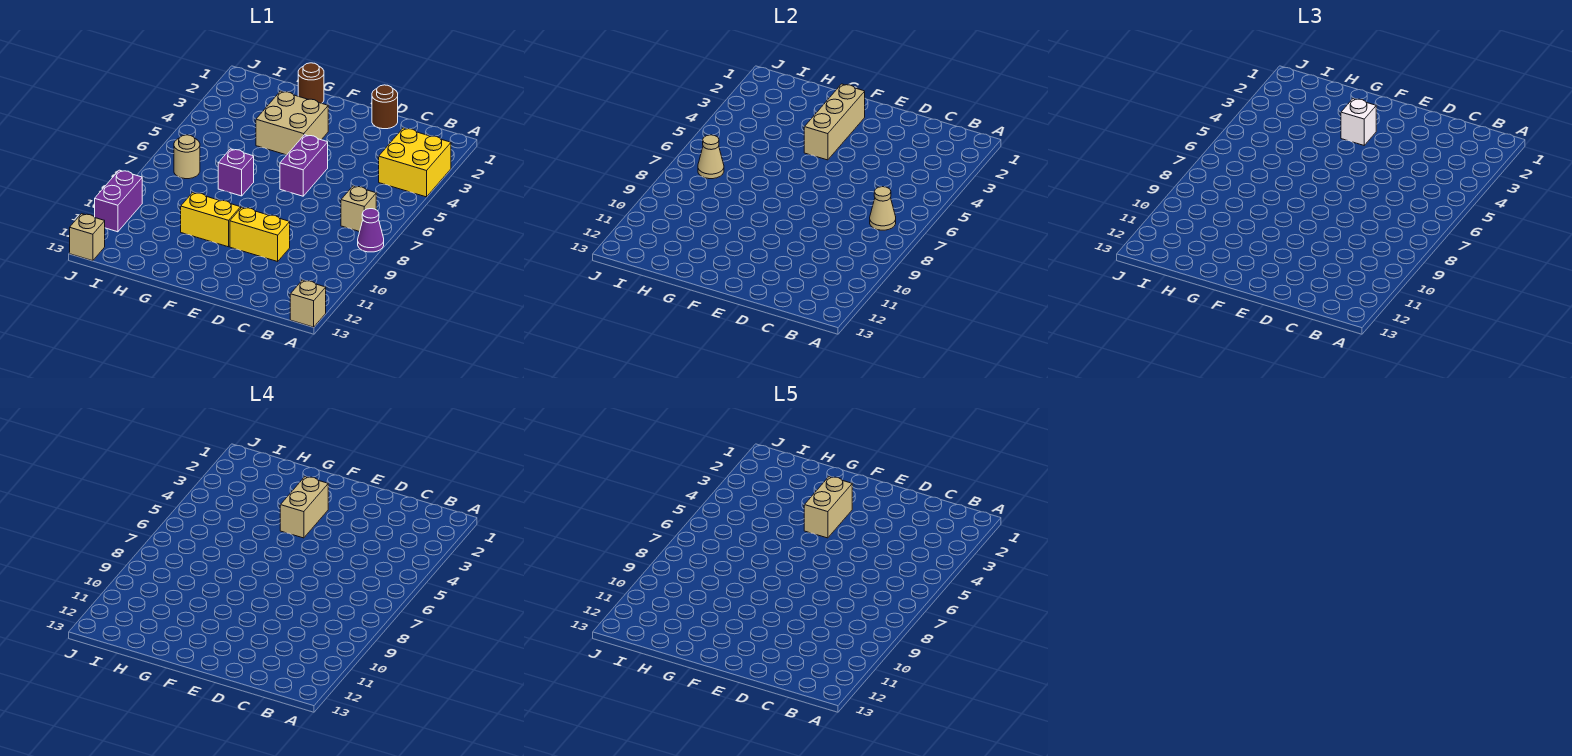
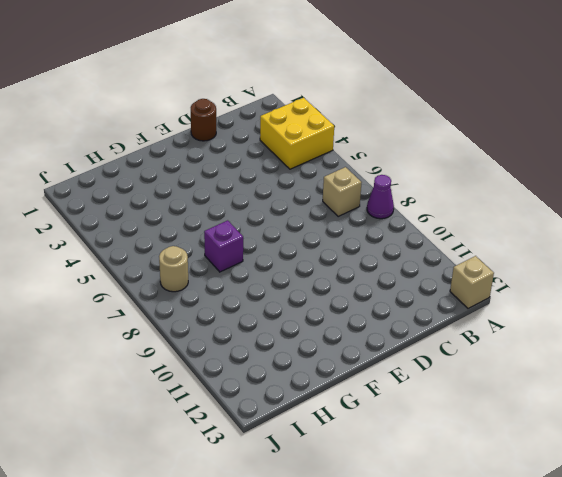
none -> yellow brick D10:E10 level 1
none -> purple brick E5:E6 level 1
none -> tan brick F3:G4 level 1

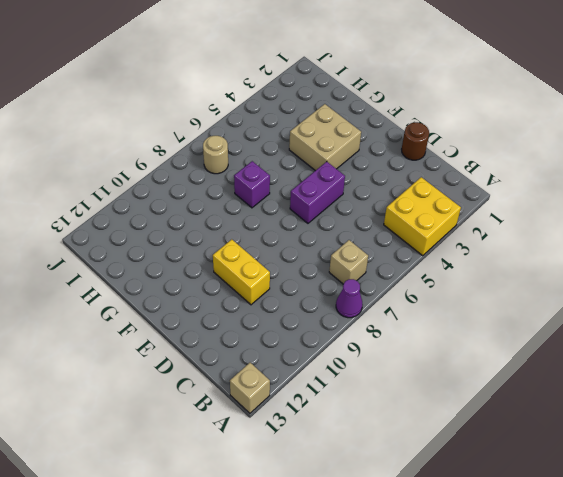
none -> yellow brick F10:G10 level 1
none -> brown round brick G1 level 1
none -> purple brick J10:J11 level 1

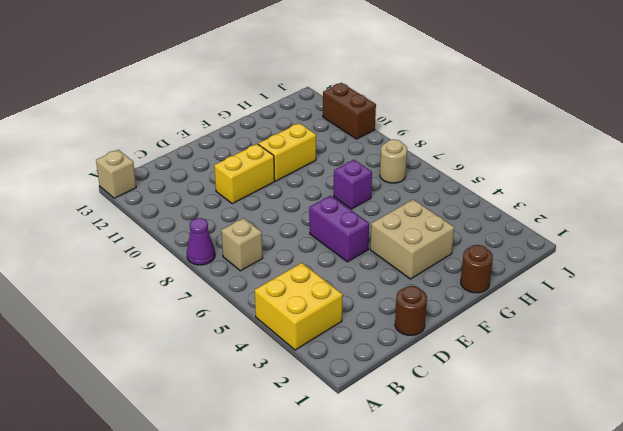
brown brick J10:J11 level 1 -> purple brick J10:J11 level 1
none -> tan brick J13 level 1
none -> tan cone B7 level 2
none -> tan brick F2:F4 level 2

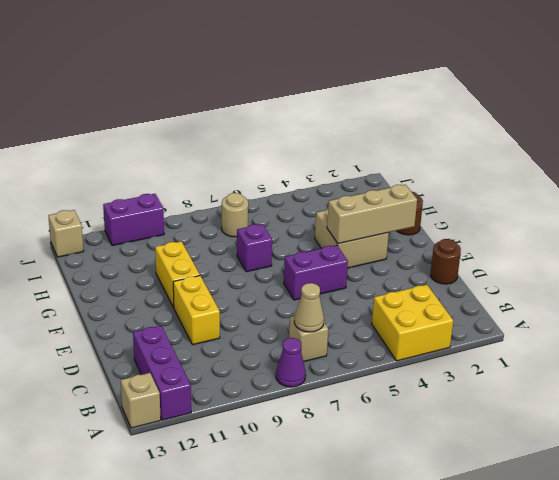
purple brick A12:C12 level 1 -> none
none -> tan cone I7 level 2
none -> white brick F3 level 3
none -> tan brick F3:F4 level 4

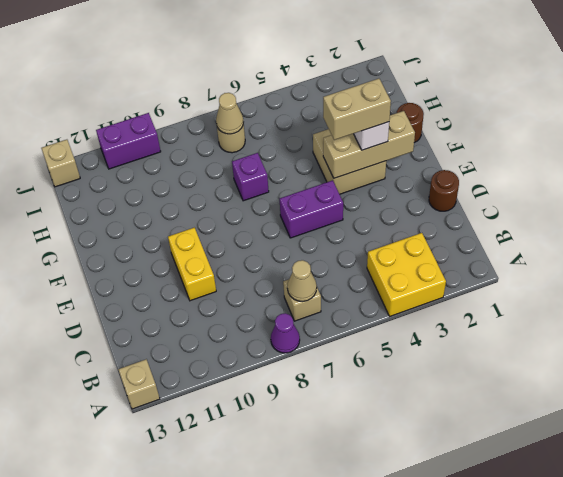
none -> yellow brick F10:G10 level 1
none -> tan brick F3:F4 level 5

